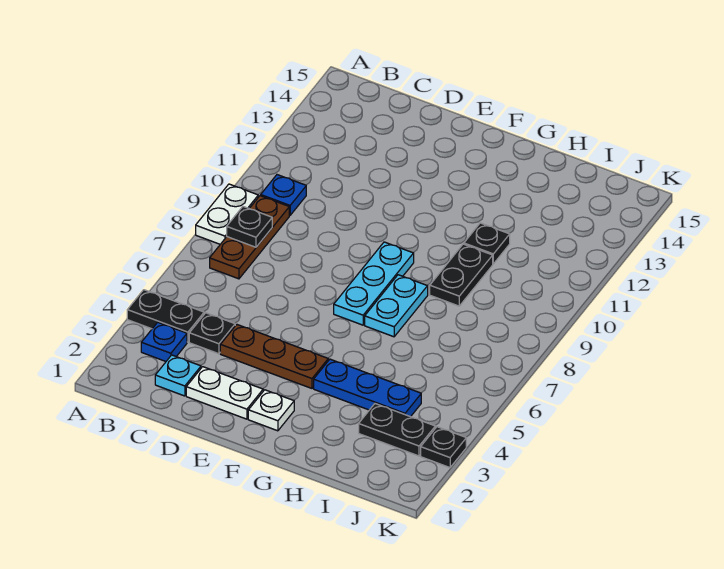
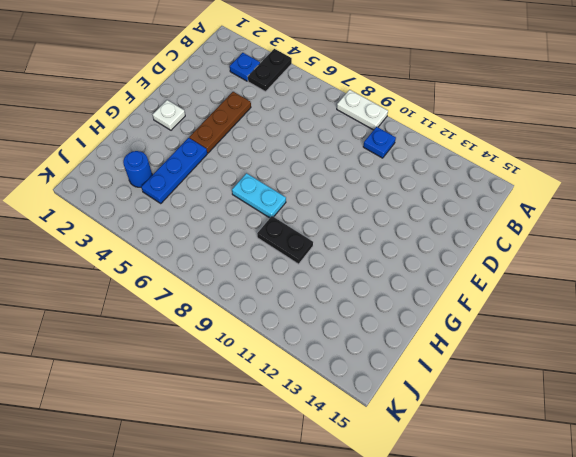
blue round brick I3 level 1 -> black plate I3:J3 level 1
none -> brown plate B7:B9 level 1
none -> cyan plate C2 level 1
none -> black plate C4 level 1

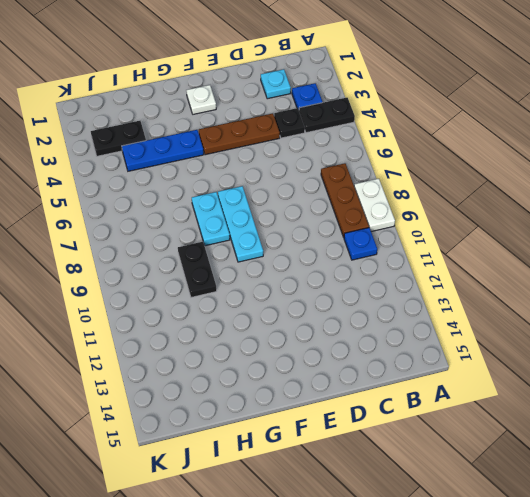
none -> white plate D2:E2 level 1
none -> black plate H11 level 1
none -> black plate K3 level 1

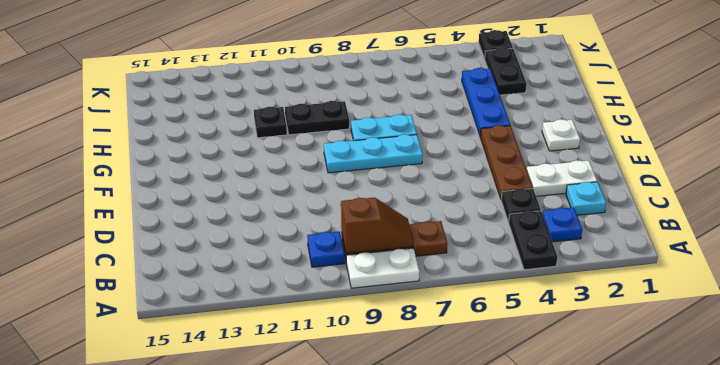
brown slope B8:B9 level 2 top 9 -> black plate B8 level 2
white plate D2:D3 level 1 -> white plate D2:E2 level 1

